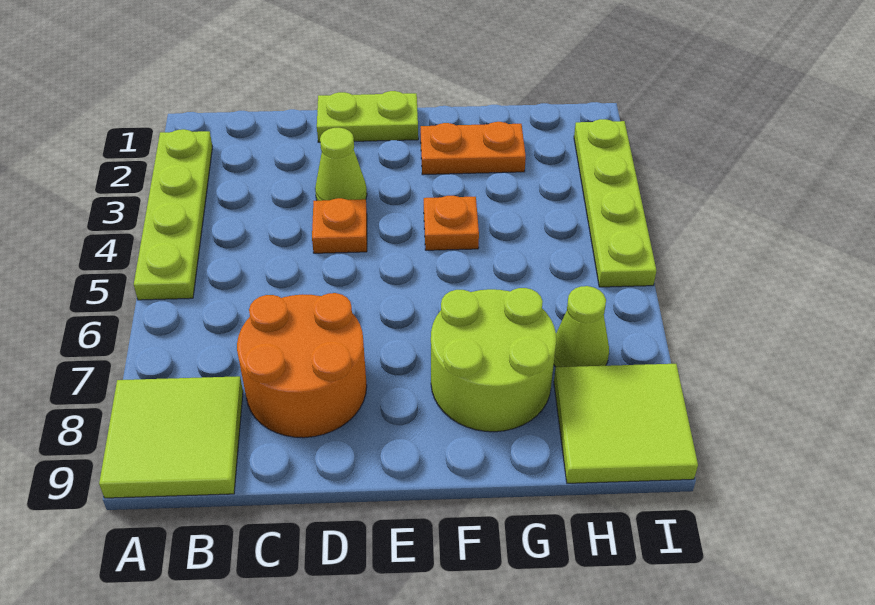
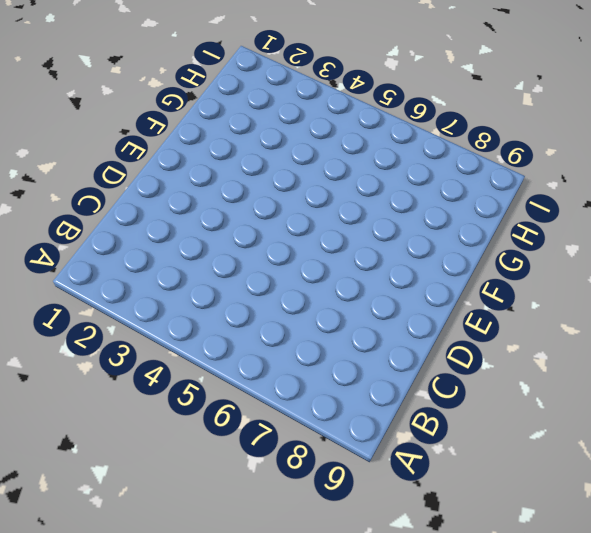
none -> lime plate A2:A5 level 1
none -> lime tile A8:B9 level 1
none -> orange round brick C7:D8 level 1

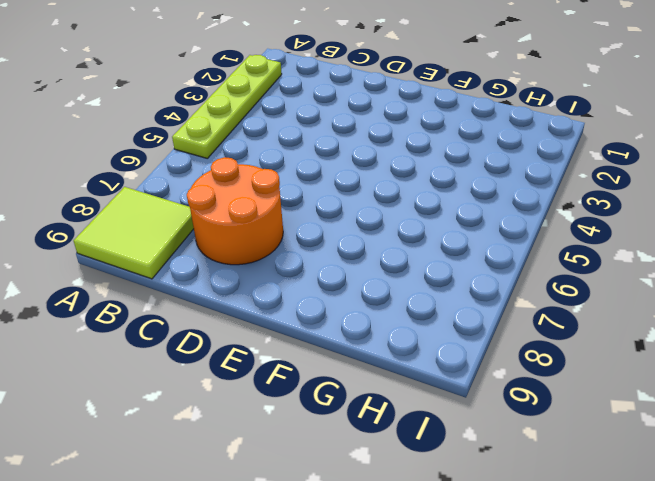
none -> lime plate D1:E1 level 1
none -> lime cone D3 level 1
none -> orange plate D4 level 1

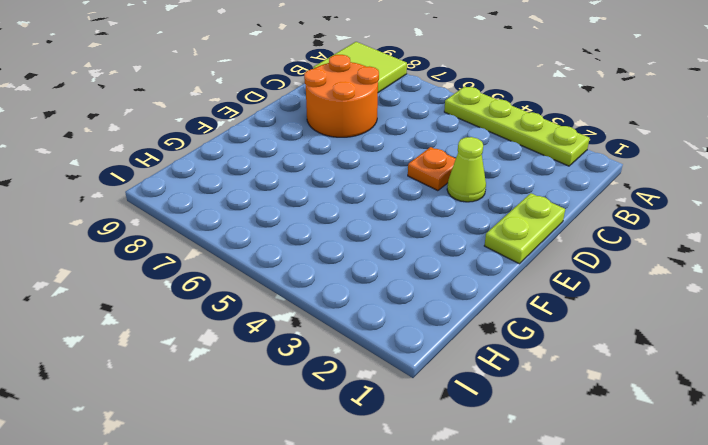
none -> orange plate F2:G2 level 1
none -> orange plate F4 level 1
none -> lime round brick F7:G8 level 1

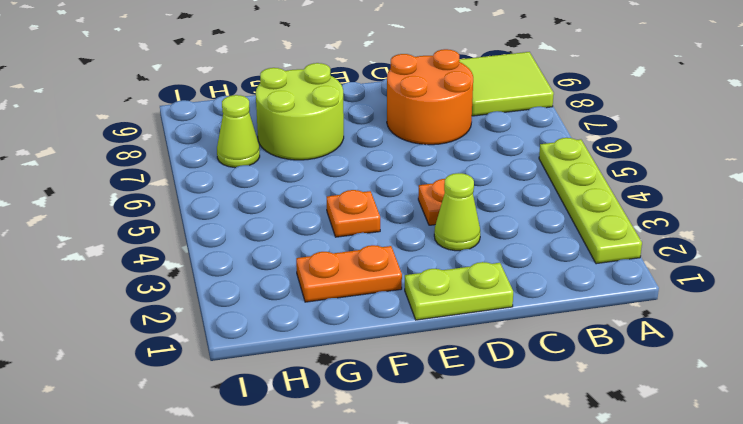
none -> lime tile H8:I9 level 1
none -> lime plate I2:I5 level 1

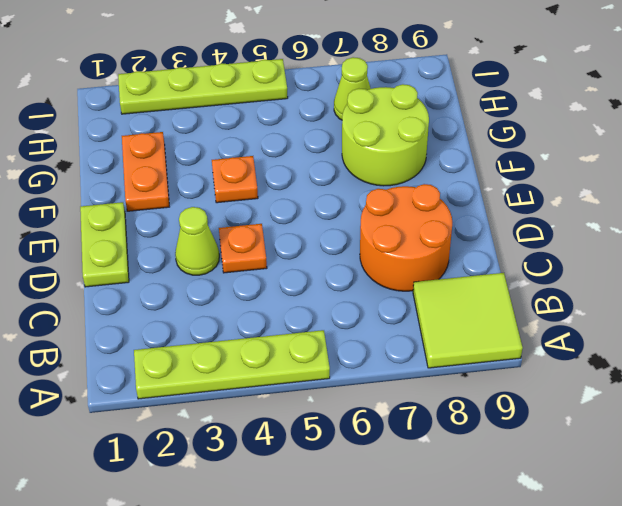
none -> lime tile H8:I9 level 1

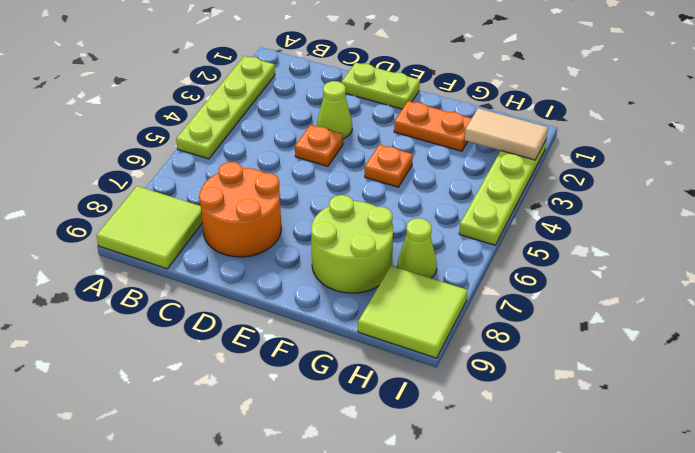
tan tile H2:I2 level 2 -> none

